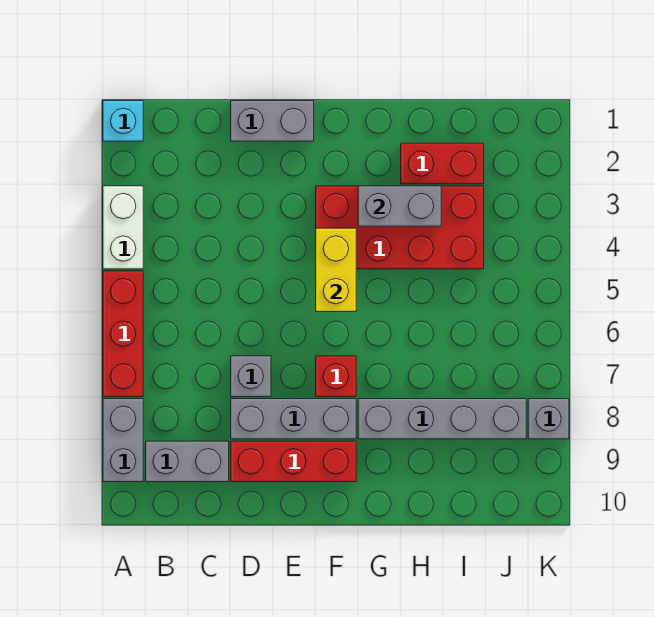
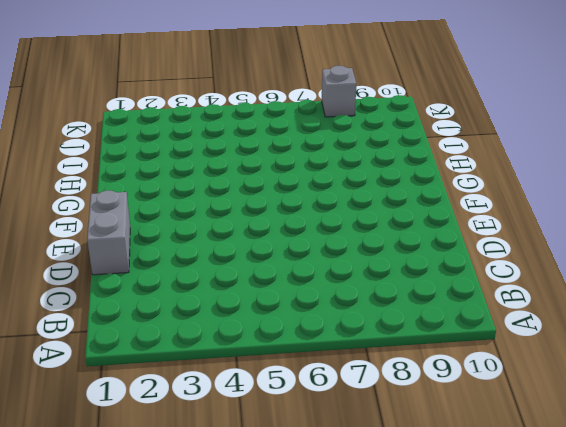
none -> cyan brick A1 level 1
none -> white brick A3:A4 level 1
none -> red brick A5:A7 level 1

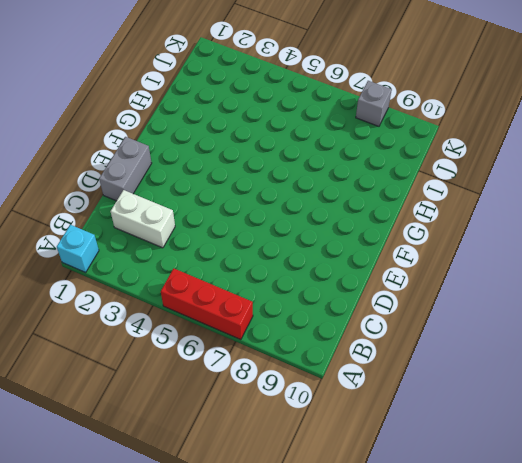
white brick C2:C3 level 1 -> white brick A3:A4 level 1
none -> grey brick A8:A9 level 1
none -> grey brick B9:C9 level 1
none -> grey brick D7 level 1

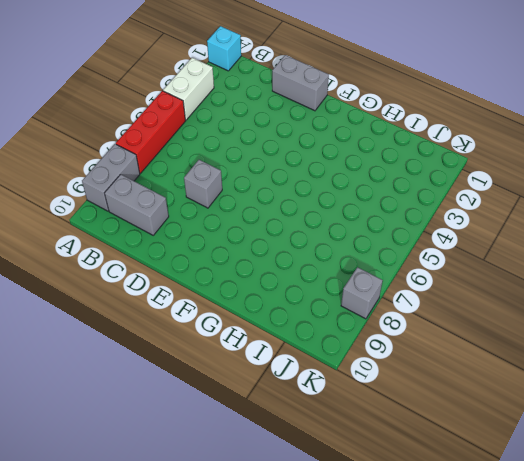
none -> grey brick D8:F8 level 1
none -> red brick D9:F9 level 1
none -> red brick F3:I4 level 1

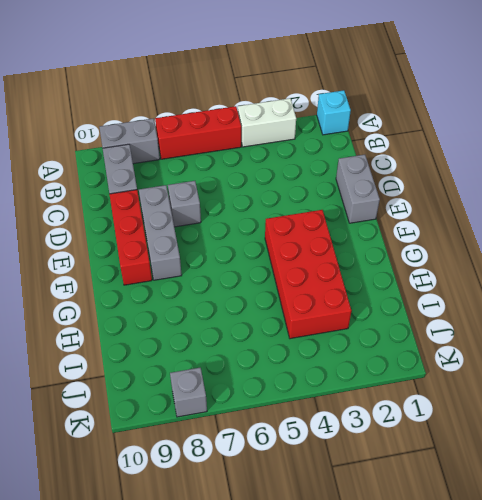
none -> red brick F7 level 1
none -> grey brick G8:J8 level 1
none -> red brick H2:I2 level 1

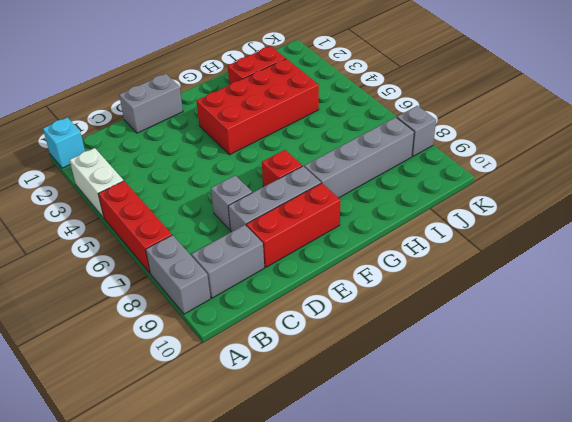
none -> yellow brick F4:F5 level 2
none -> grey brick G3:H3 level 2

